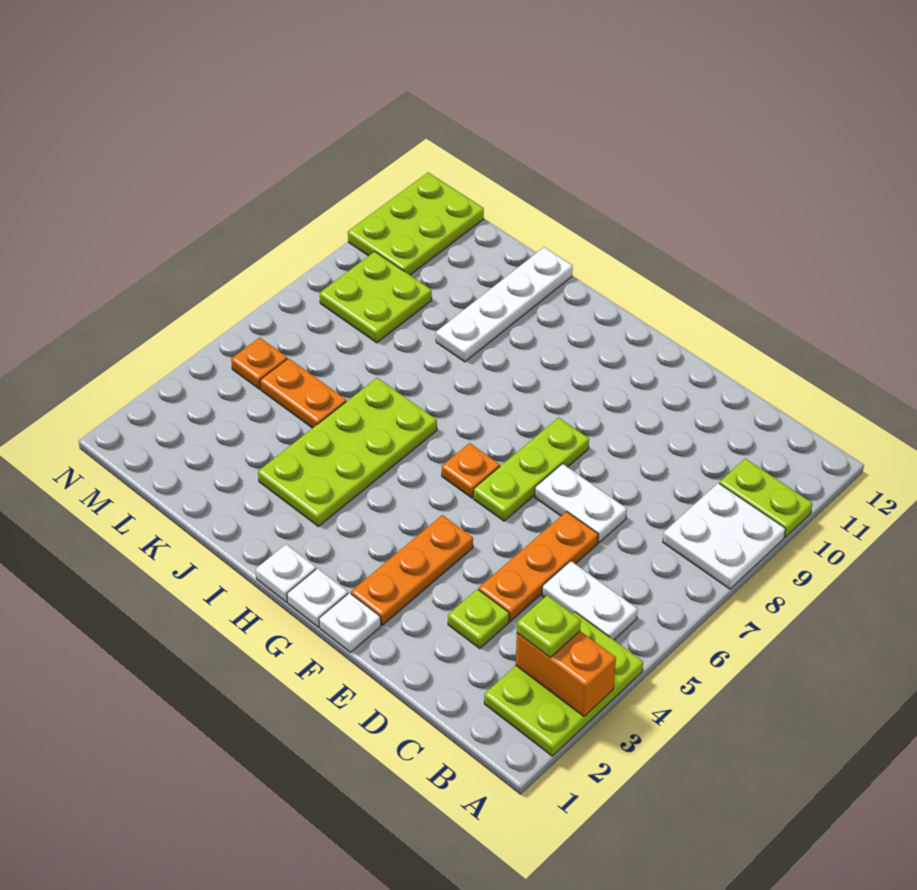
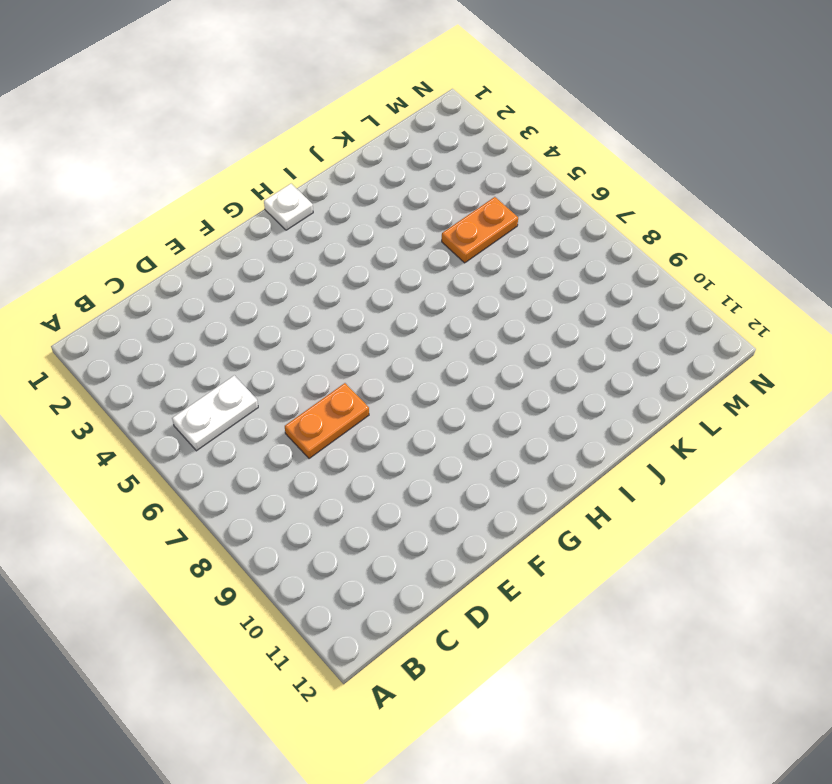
orange plate D7:E7 level 1 -> white plate D7:E7 level 1
none -> lime plate A2:B4 level 1
none -> white plate A8:B9 level 1
none -> lime plate A10:B10 level 1

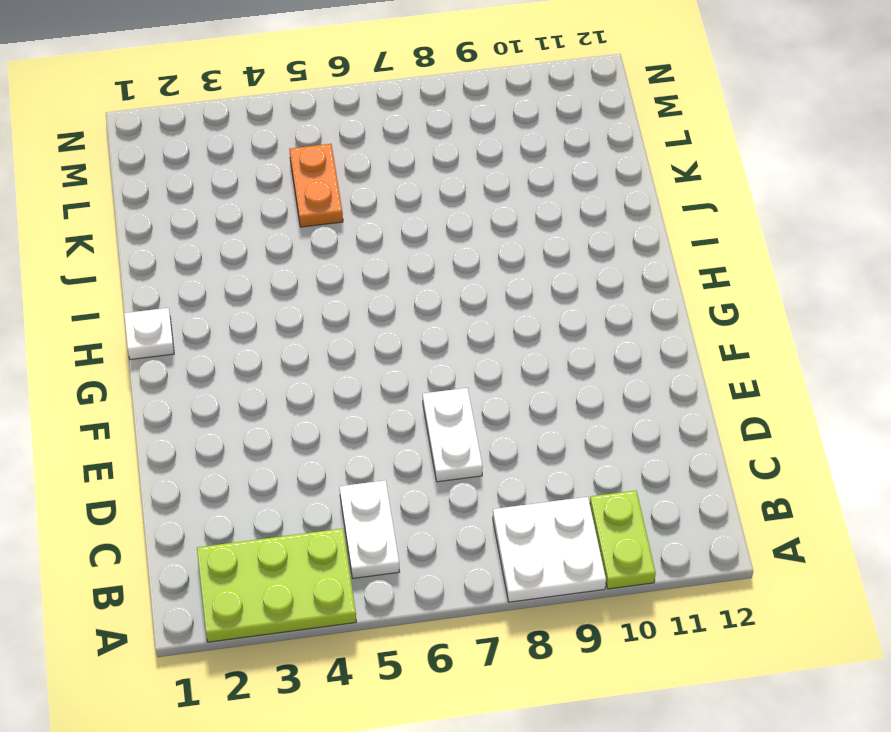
none -> lime plate D3 level 1
none -> orange plate D4:D6 level 1
none -> white plate F1 level 1

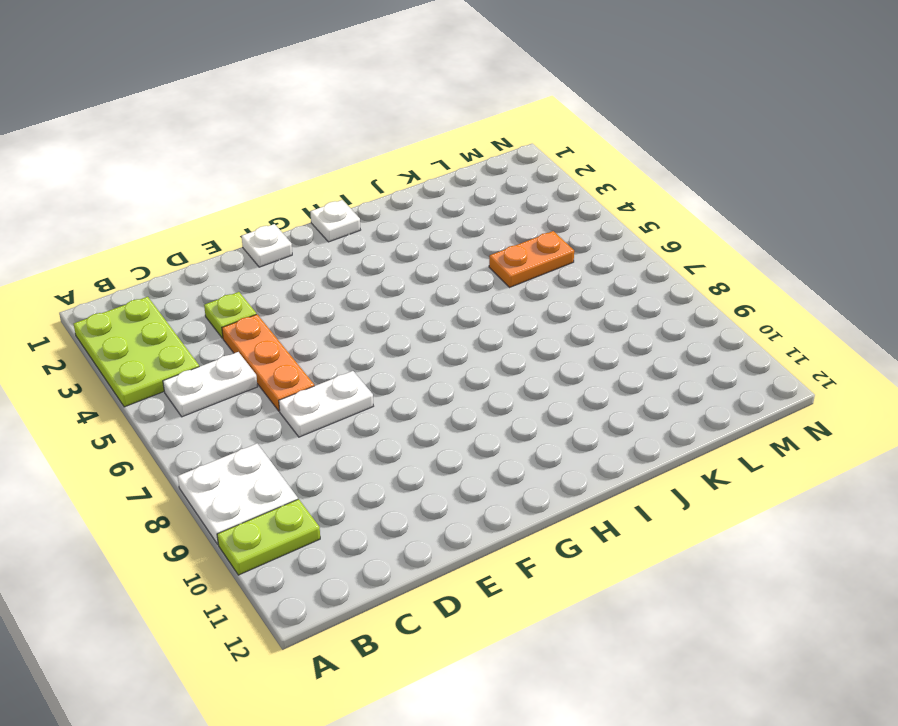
none -> orange plate F2:F4 level 1
none -> lime plate F6:F8 level 1
none -> white plate G1 level 1

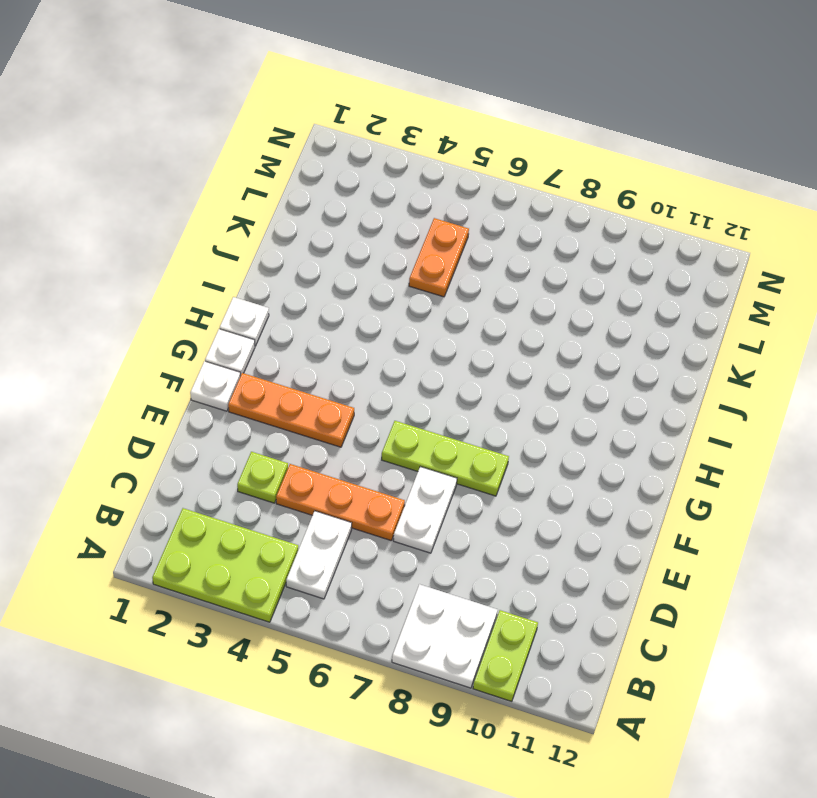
none -> orange plate G6 level 1
none -> lime plate I3:J6 level 1
none -> white plate J9:J12 level 1

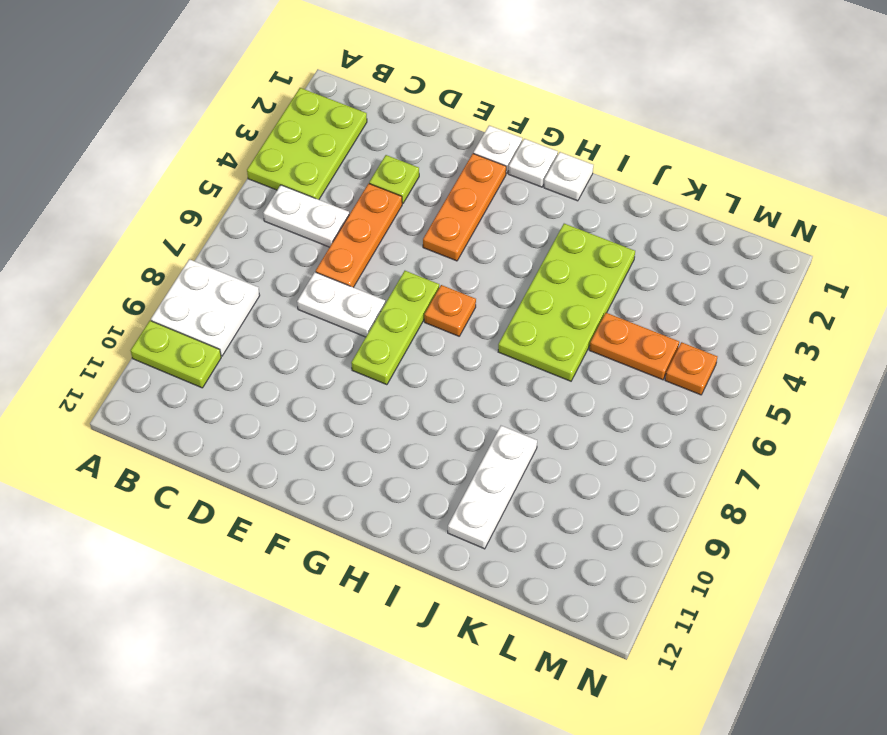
white plate J9:J11 level 1 -> white plate J9:J12 level 1
none -> lime plate L8:M9 level 1
none -> lime plate M10:N12 level 1
none -> orange brick A3:B3 level 2

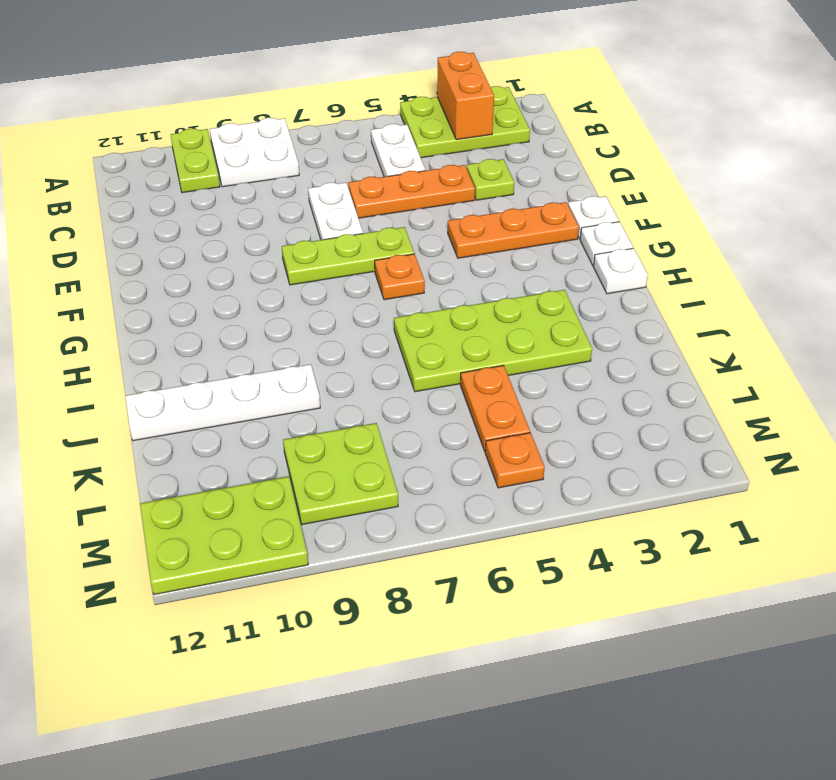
none -> lime plate B3 level 3

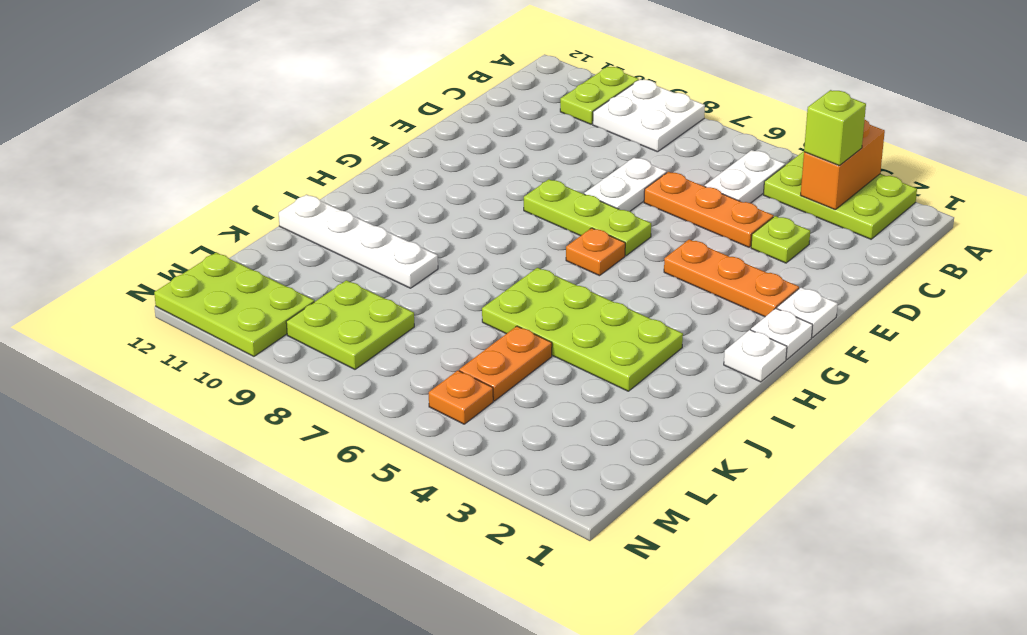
lime brick B3 level 3 -> lime plate B3 level 3

